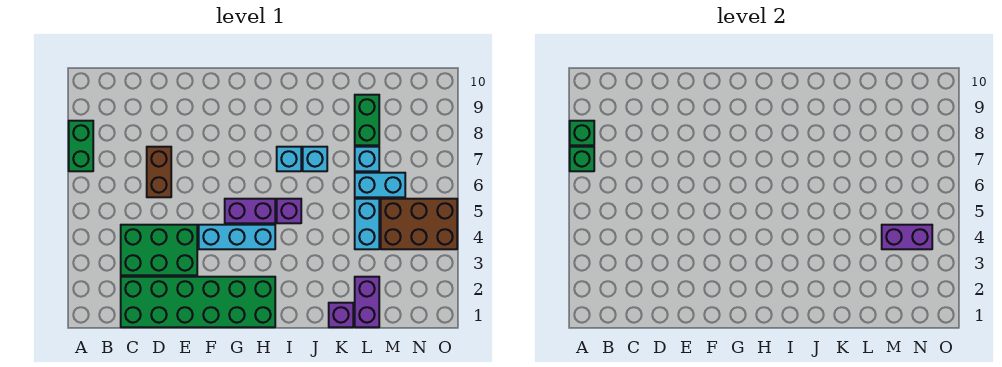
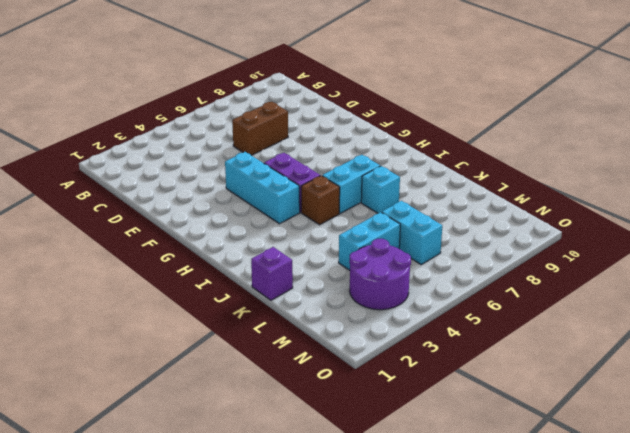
brown brick I5 level 1 -> purple brick I5 level 1
cyan brick I6:I7 level 1 -> cyan brick I7 level 1
purple round brick M3:N4 level 1 -> brown brick M4:O5 level 1
none -> green brick A7:A8 level 1
none -> green brick C1:H2 level 1
none -> green brick C3:E4 level 1

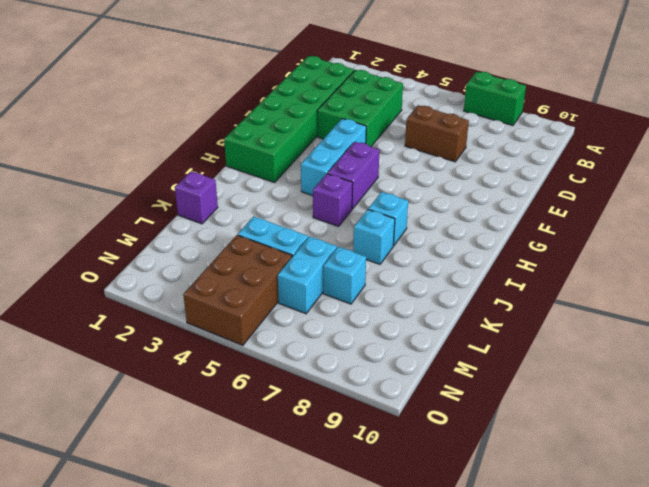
none -> purple brick L1:L2 level 1
none -> green brick L8:L9 level 1
none -> green brick A7 level 2

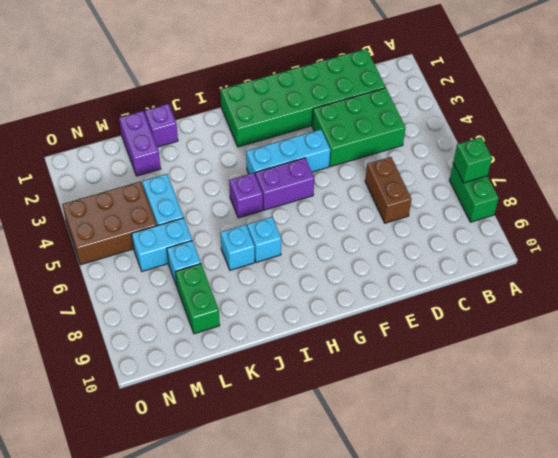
none -> green brick A8 level 2
none -> purple brick M4:N4 level 2

